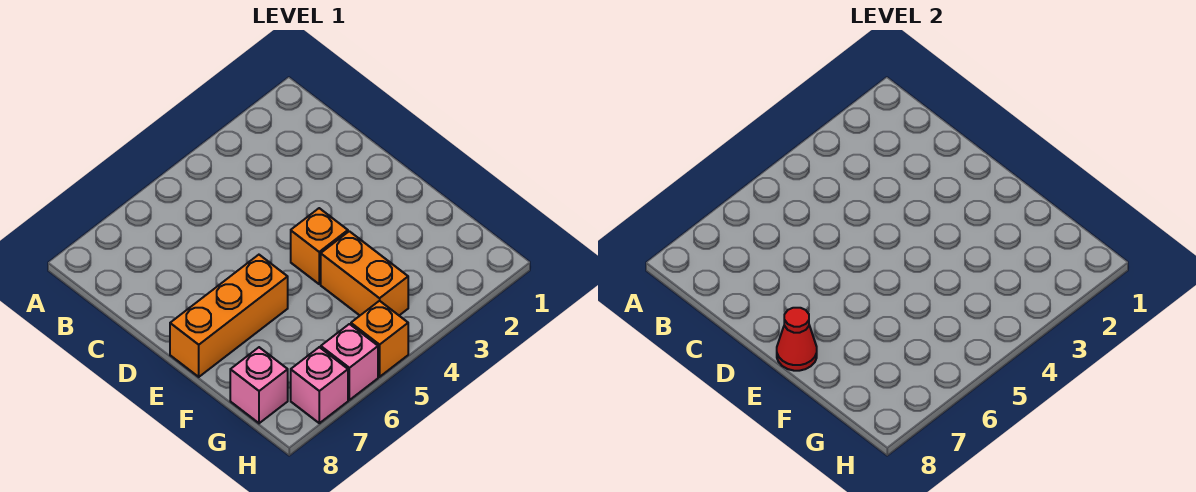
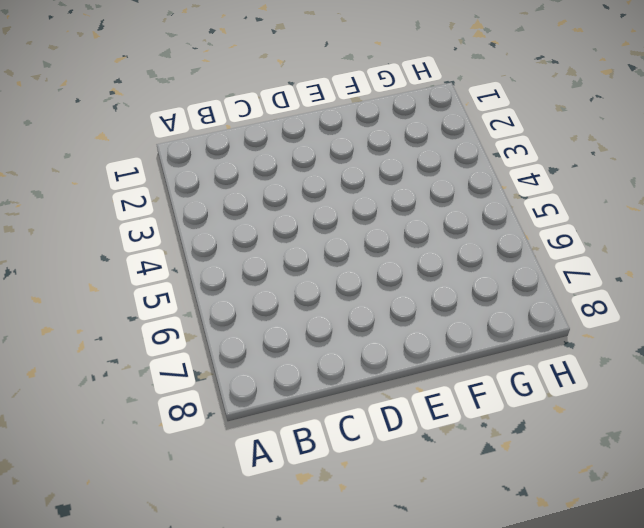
none -> orange brick E4 level 1
none -> orange brick E6:E8 level 1

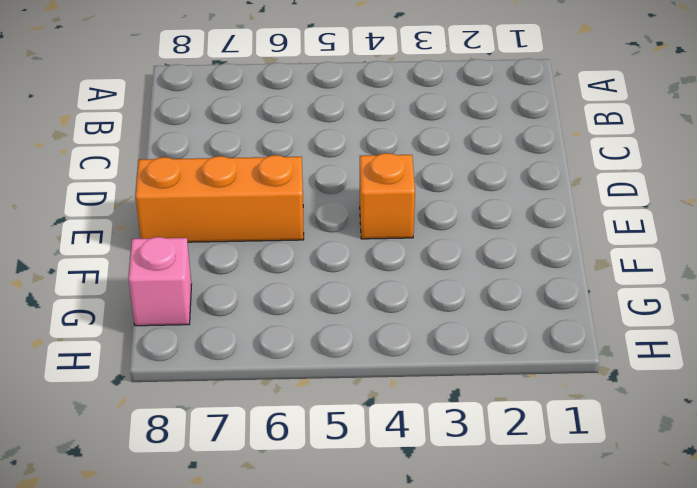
none -> orange brick F4:G4 level 1
none -> orange brick H5 level 1

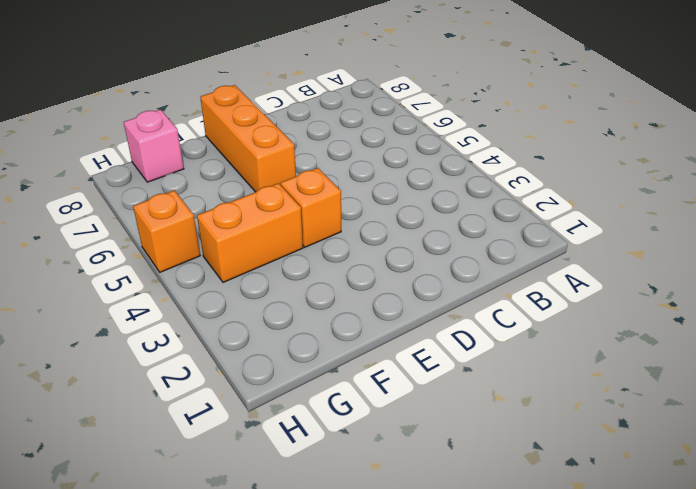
none -> pink brick H6 level 1
none -> pink brick H7 level 1

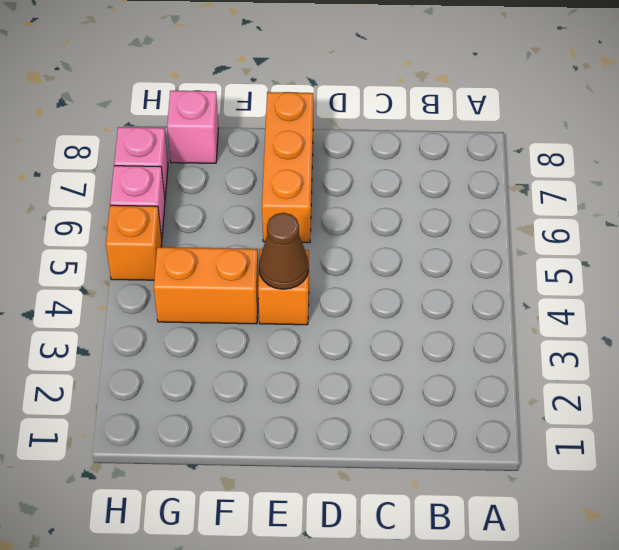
brown cone E4 level 2 -> none
none -> red cone E8 level 2

